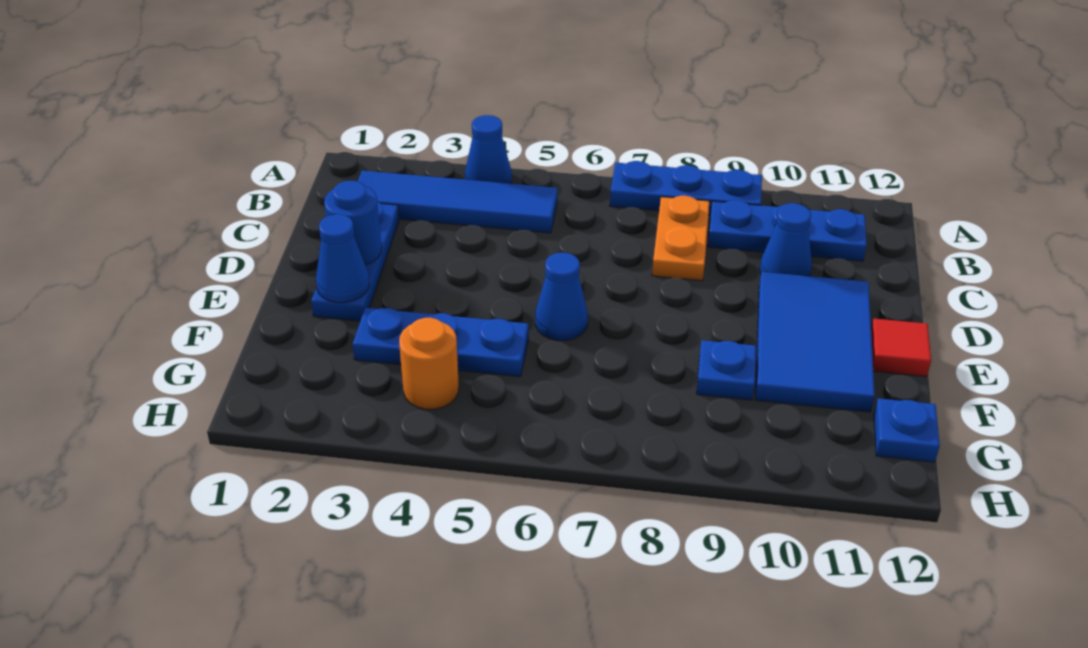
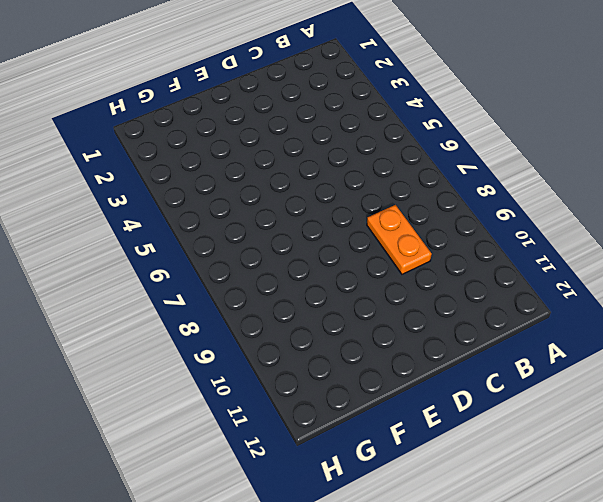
orange plate C8:C9 level 1 -> orange plate B8:C8 level 1
none -> blue cone A4 level 1
none -> blue plate A7:A9 level 1
none -> blue tile B2:B5 level 1

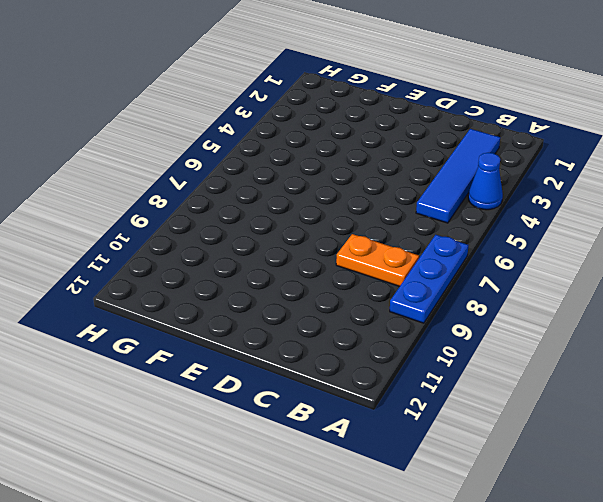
none -> blue plate B9:B11 level 1
none -> blue plate C2:E2 level 1
none -> blue cone C10 level 1

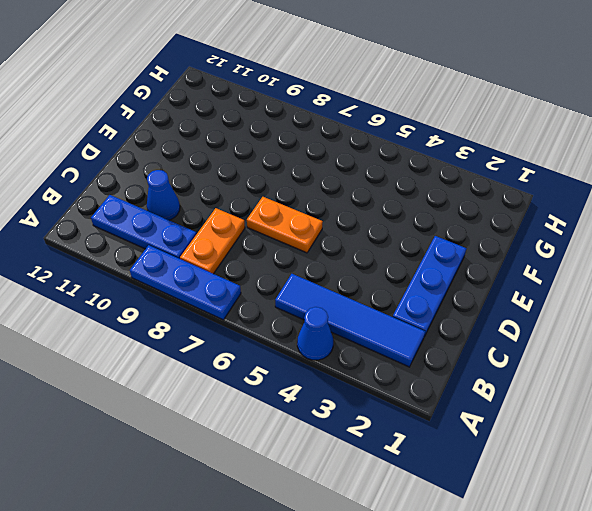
orange plate D6:D7 level 1 -> none
none -> blue tile D10:F11 level 1
none -> blue cone E6 level 1
none -> red tile E12 level 1

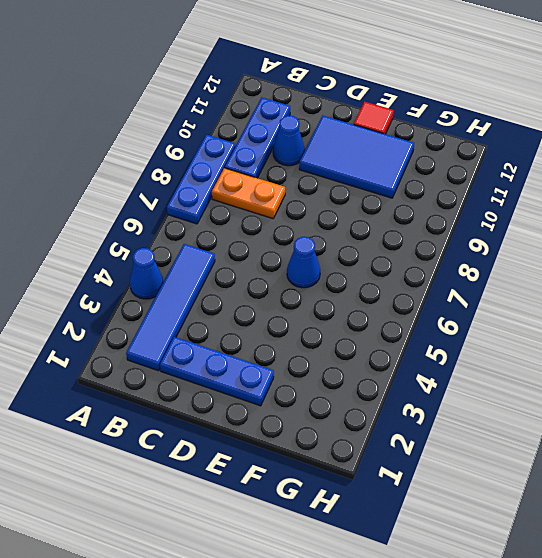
none -> blue plate F3:F5 level 1
none -> blue plate F9 level 1
none -> orange round brick G4 level 1

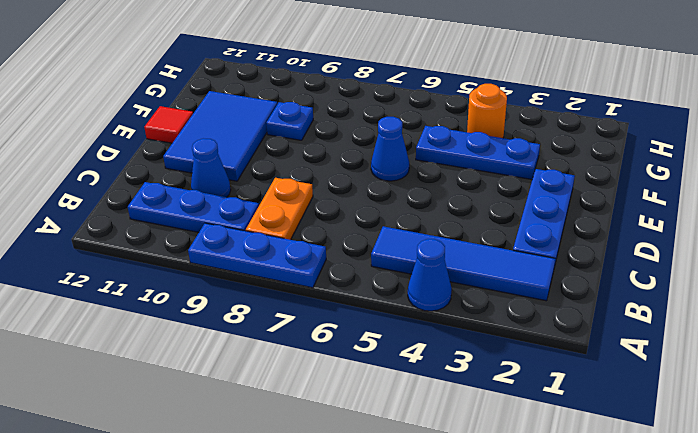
none -> blue plate G12 level 1
none -> blue round brick D2 level 2
none -> blue cone E2 level 2

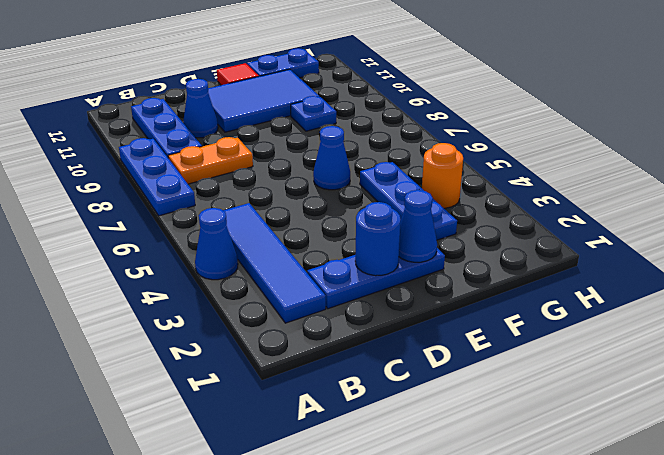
blue plate F12:G12 level 1 -> blue plate G12 level 1

